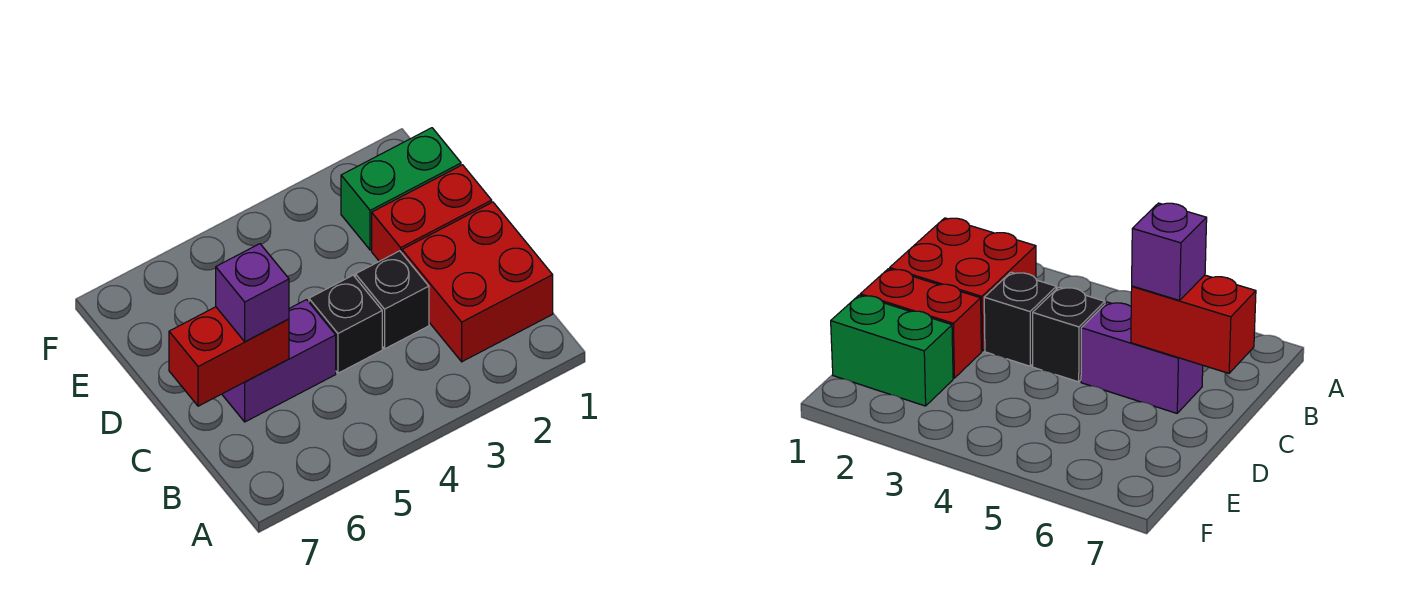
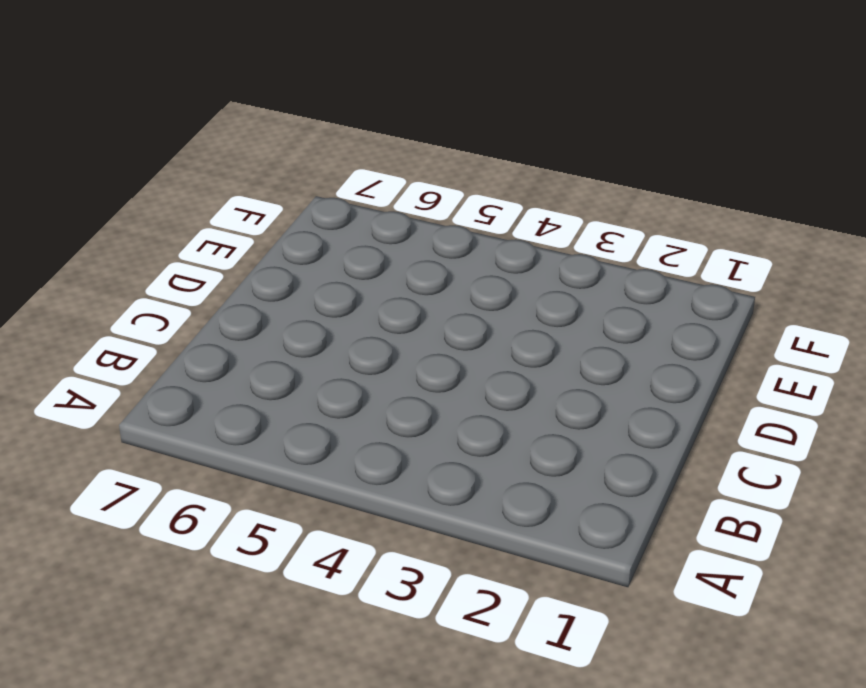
none -> red brick B1:C2 level 1
none -> black brick C3 level 1

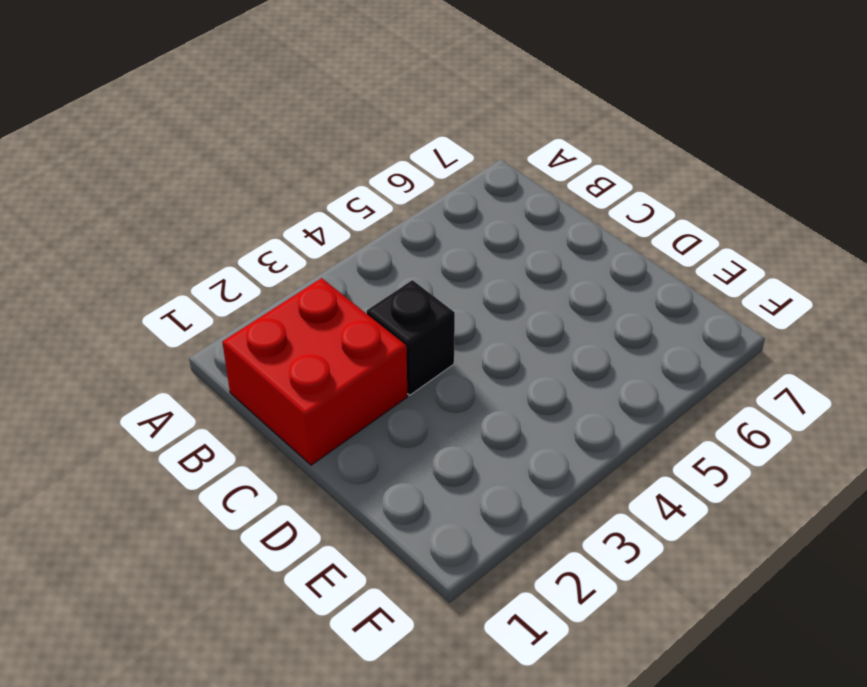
none -> black brick C4 level 1
none -> purple brick C5:C6 level 1

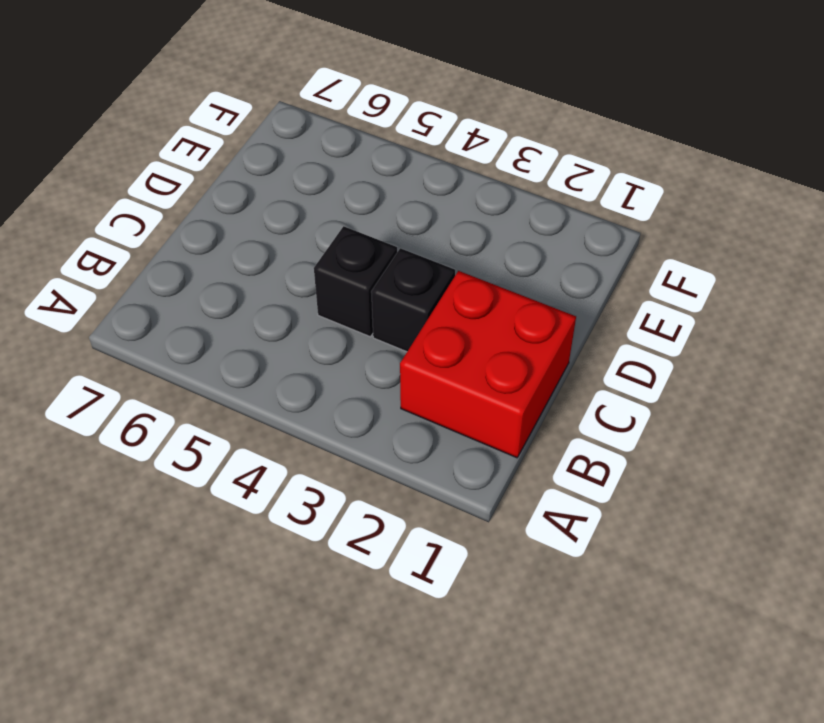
none -> purple brick C5:C6 level 1
none -> red brick D1:D2 level 1

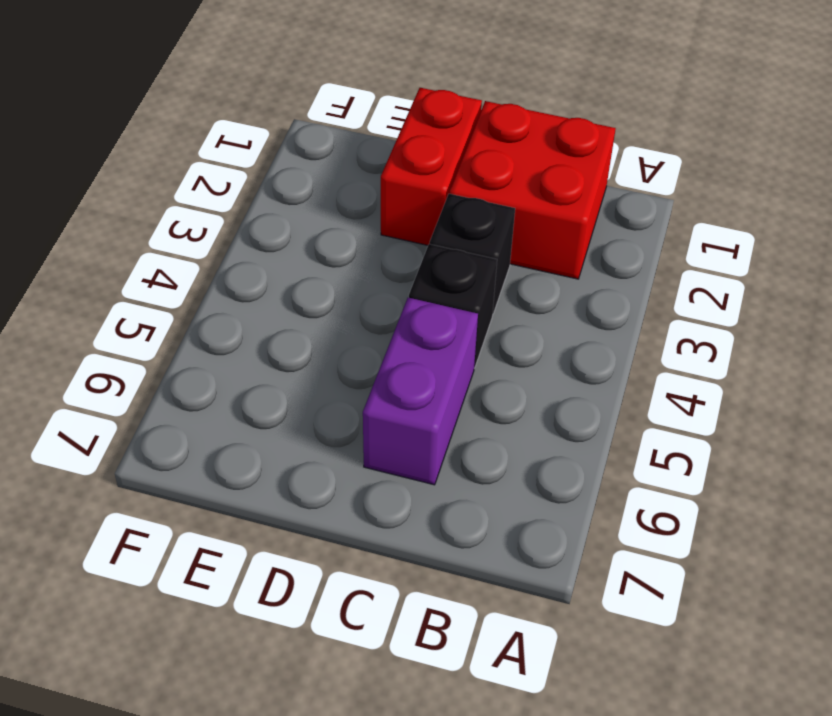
none -> green brick E1:E2 level 1
none -> red brick C6:C7 level 2

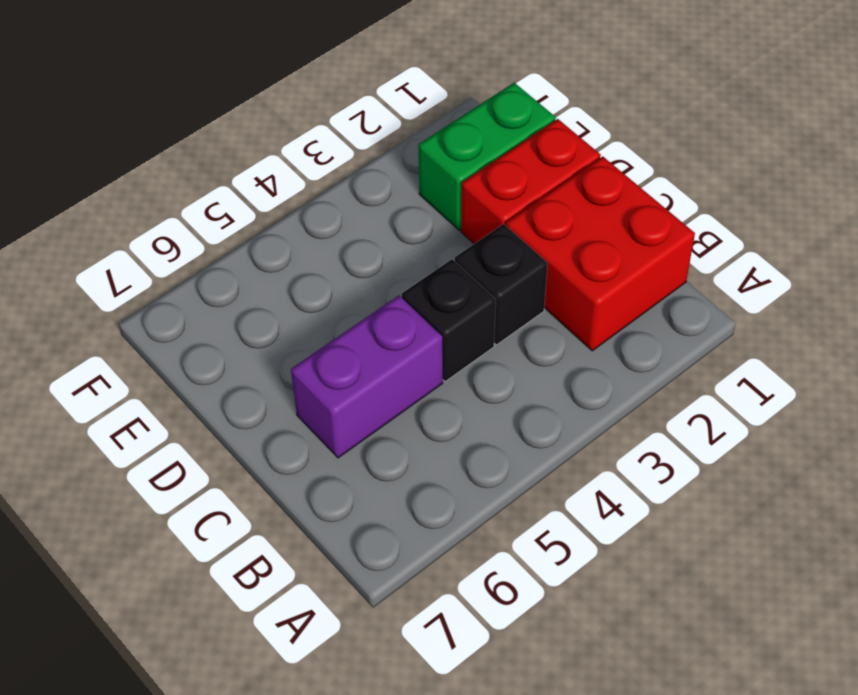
none -> red brick C6:C7 level 2
none -> purple brick C6 level 3

